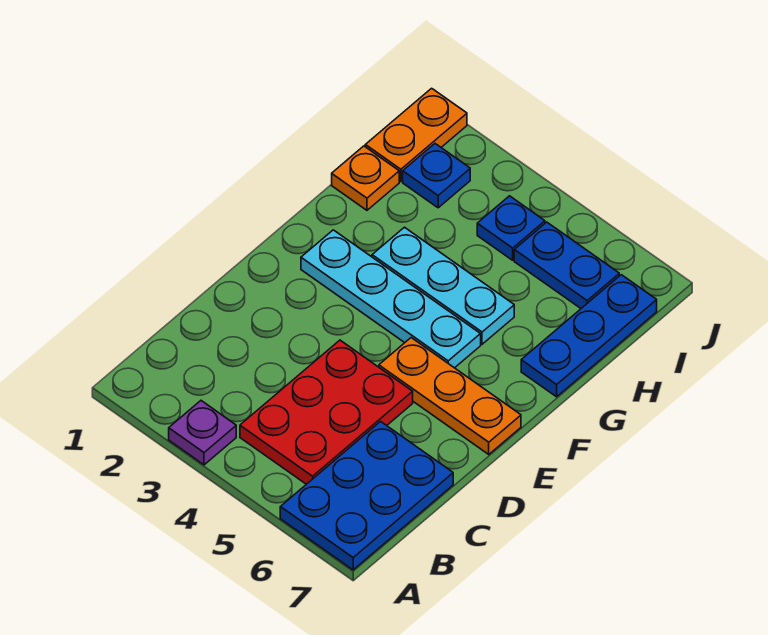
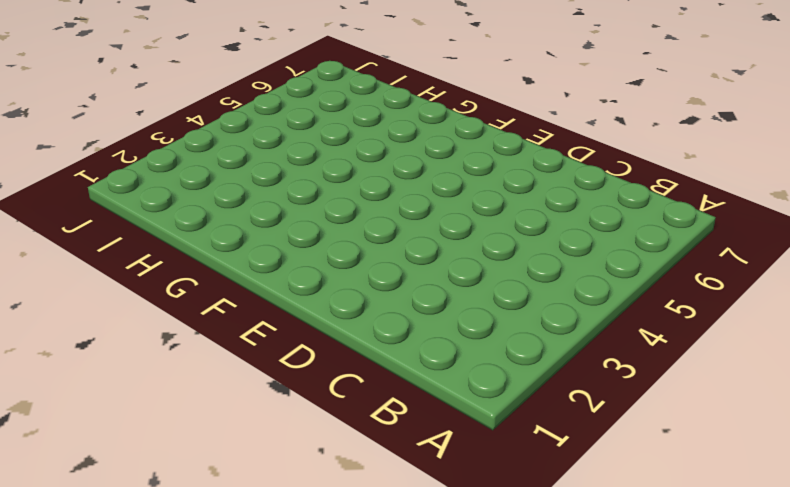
none -> purple plate A3 level 1
none -> blue plate A6:C7 level 1
none -> red plate B4:D5 level 1

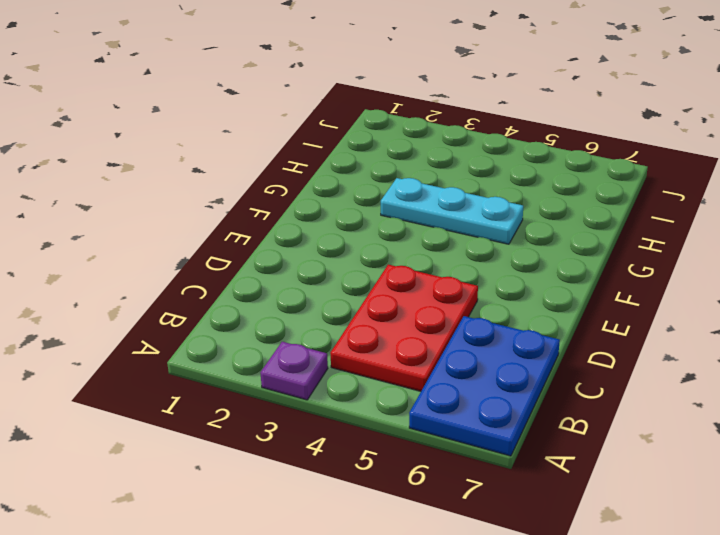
none -> orange plate E5:E7 level 1
none -> cyan plate F2:F5 level 1
none -> blue plate G7:I7 level 1

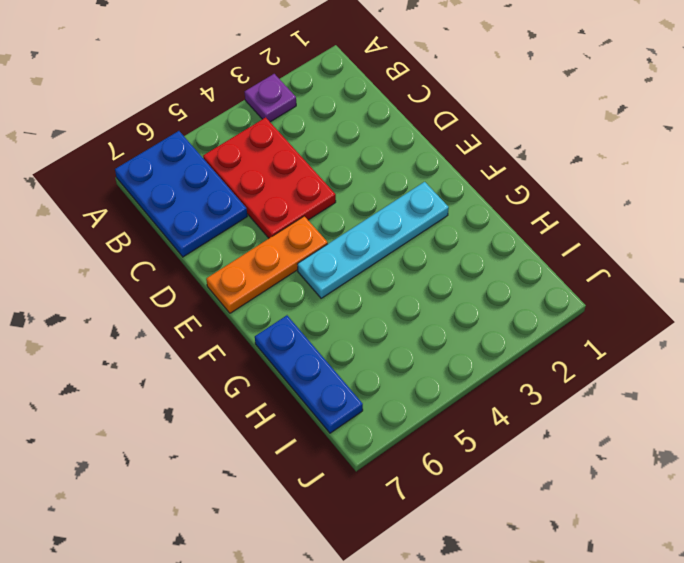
none -> cyan plate G3:G5 level 1
none -> orange plate H1 level 1
none -> orange plate I1:J1 level 1

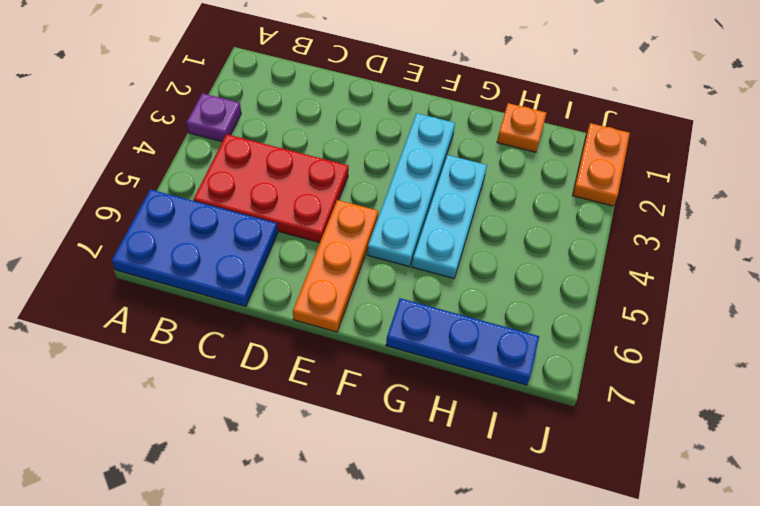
orange plate J1:J2 level 1 -> orange plate I1:J1 level 1
none -> blue plate I2 level 1
none -> blue plate I4 level 1
none -> blue plate I5:I6 level 1

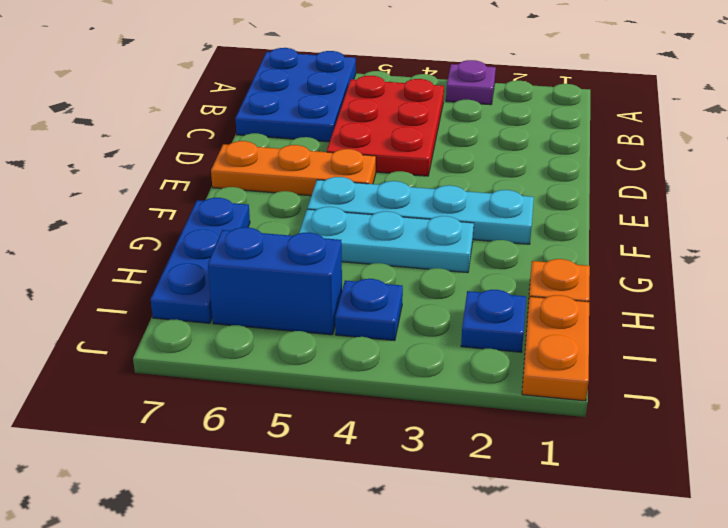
blue brick I5:I6 level 1 -> blue plate I5:I6 level 1

